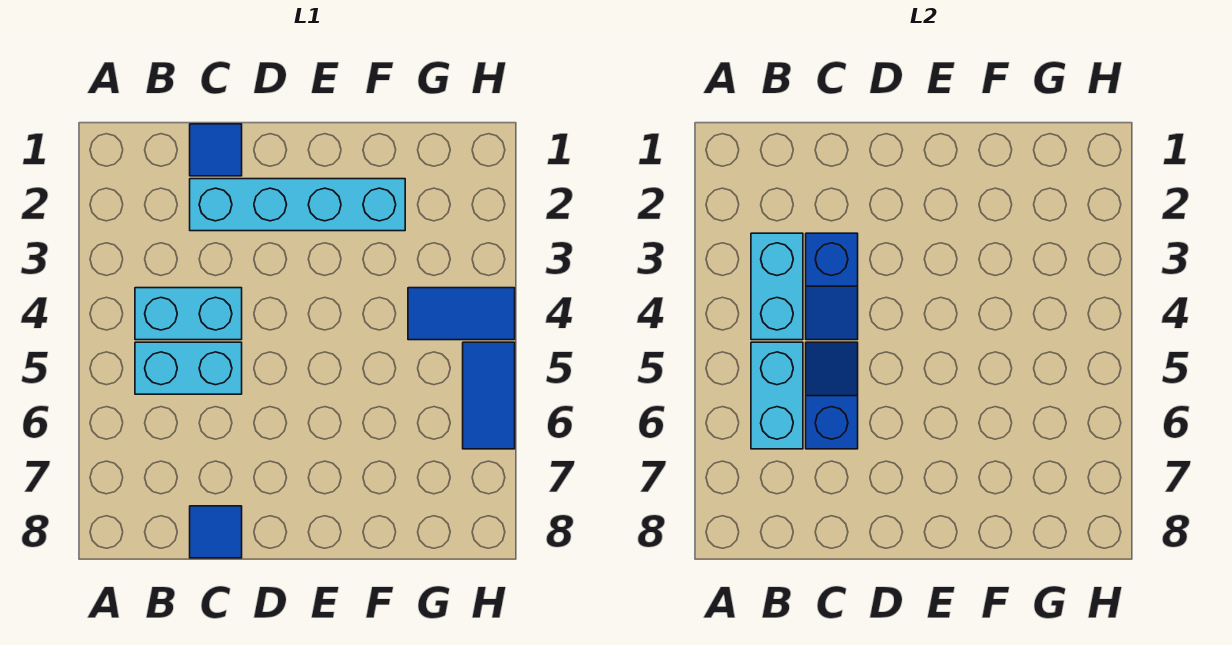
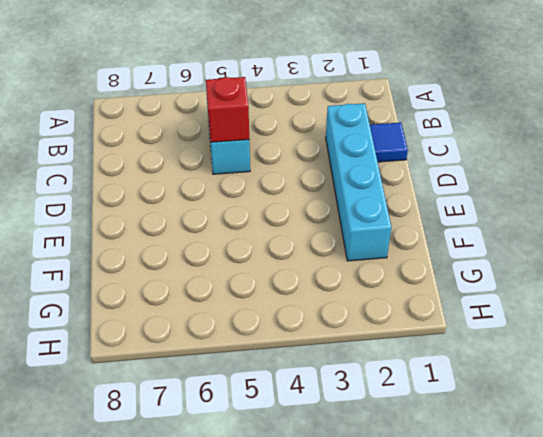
red brick C5 level 2 -> blue slope C5:C6 level 2 top 6
none -> cyan brick B4:C4 level 1
none -> blue tile C8 level 1

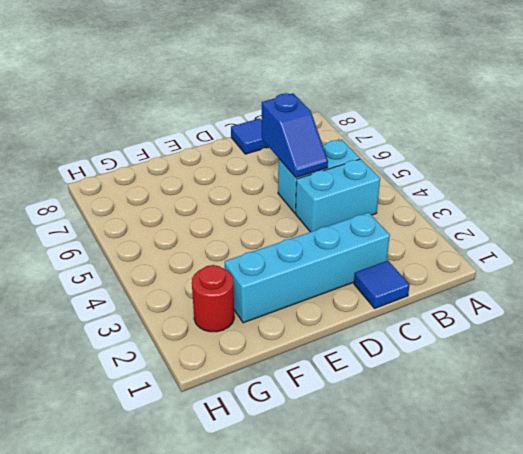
red round brick G2 level 1 -> none
none -> blue tile G4:H4 level 1
none -> blue tile H5:H6 level 1

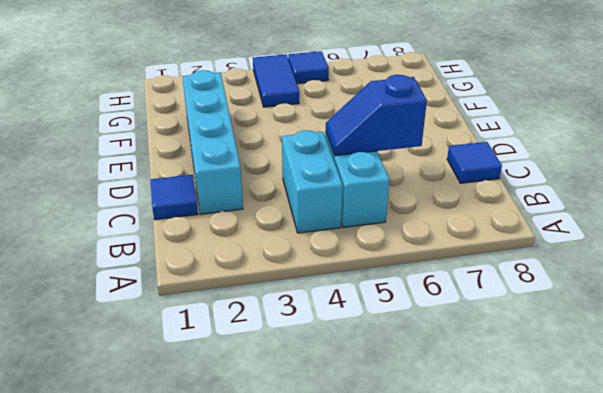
blue tile H5 level 1 -> blue tile H5:H6 level 1
none -> cyan brick B3:B4 level 2
none -> cyan brick B5:B6 level 2

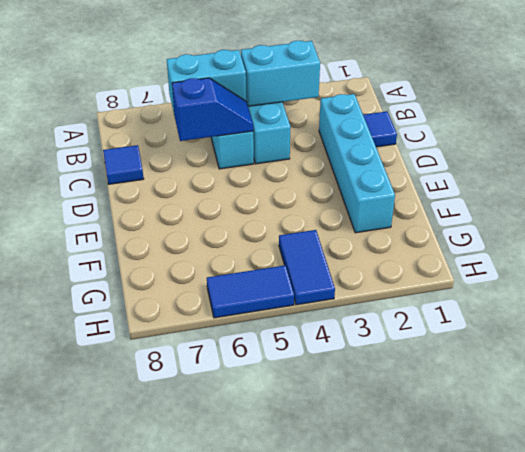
none -> blue slope C3:C4 level 2 top 3

